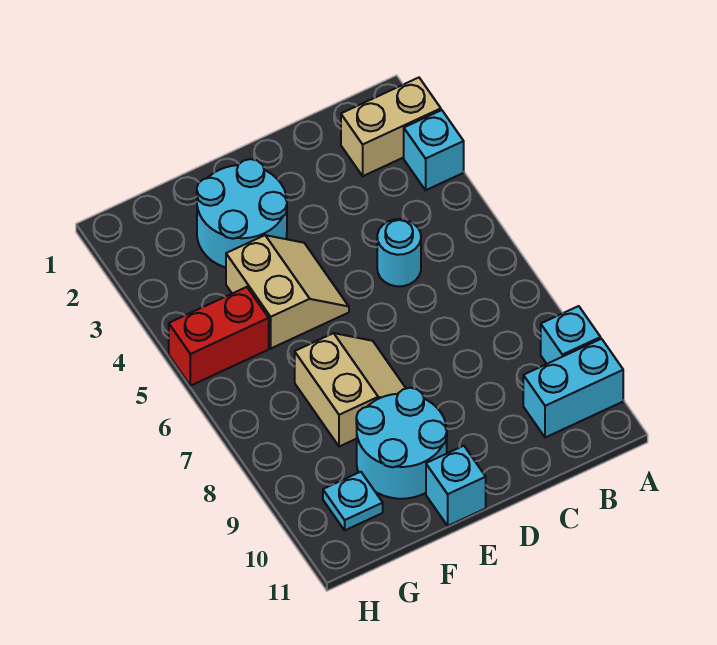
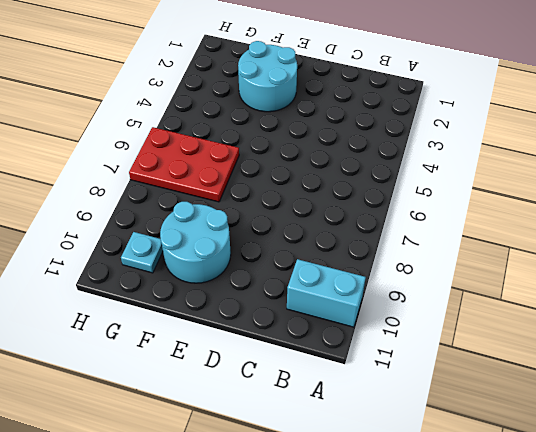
red plate F6:H7 level 1 -> tan slope E7:F8 level 1 top F
none -> tan brick A2:B2 level 1
none -> cyan brick A3 level 1
none -> cyan brick A9 level 1

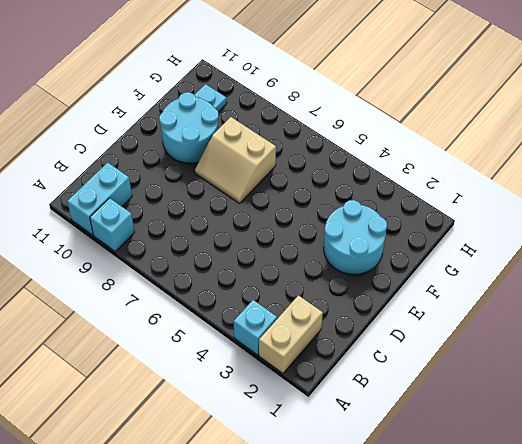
none -> cyan round brick C5 level 1
none -> tan slope E4:F5 level 1 top F
none -> cyan brick E11 level 1

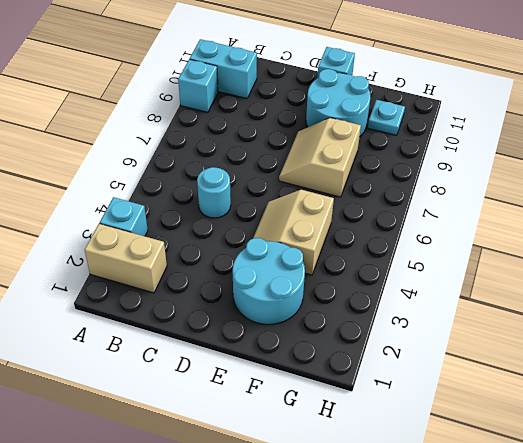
none -> red brick G5:H5 level 1

